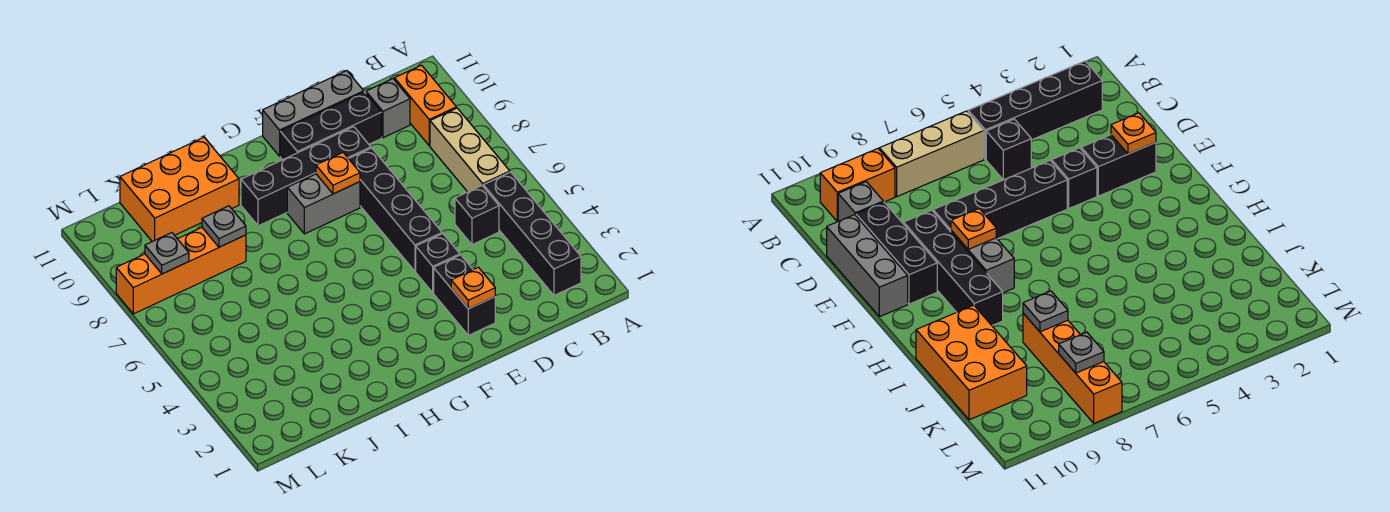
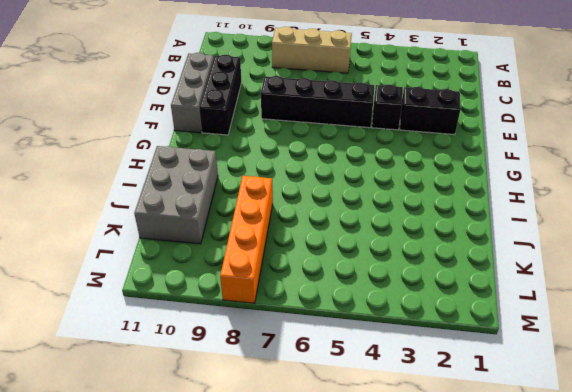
grey brick I10:K11 level 1 -> orange brick I10:K11 level 1
none -> black brick B2:B5 level 1
none -> orange brick B9:B10 level 1
none -> black brick C5 level 1

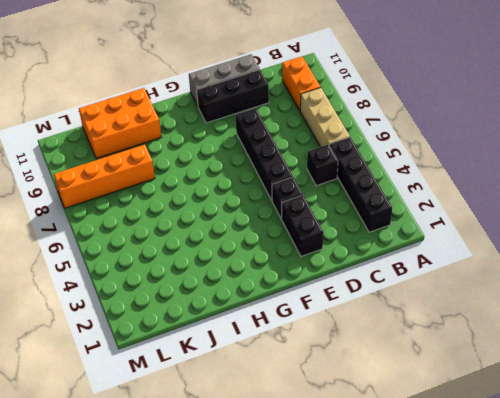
none -> grey brick C10 level 1
none -> black brick E9:H9 level 1
none -> grey brick F8:G8 level 1

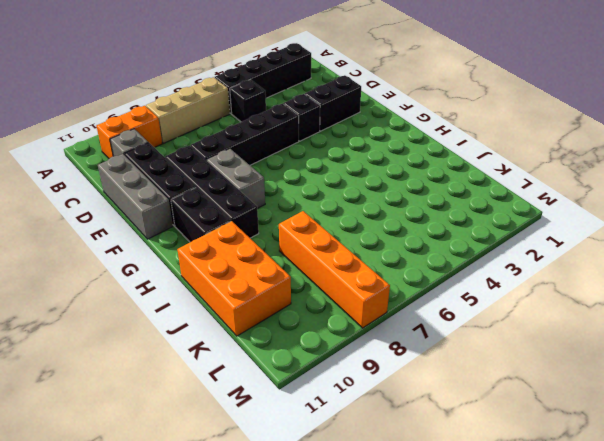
black brick G10:H10 level 1 -> none
none -> orange plate E2 level 2
none -> orange plate F8 level 2
none -> grey plate J8 level 2

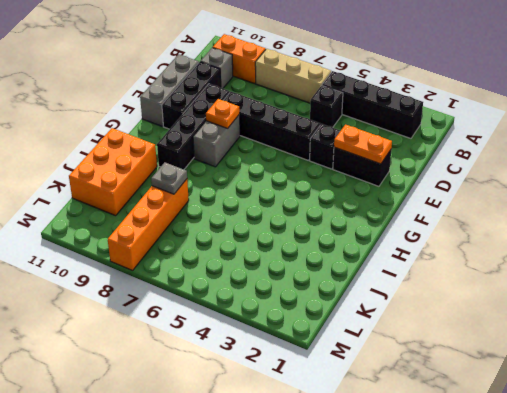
orange plate E2:E3 level 2 -> orange plate E2 level 2
none -> grey plate L8 level 2

